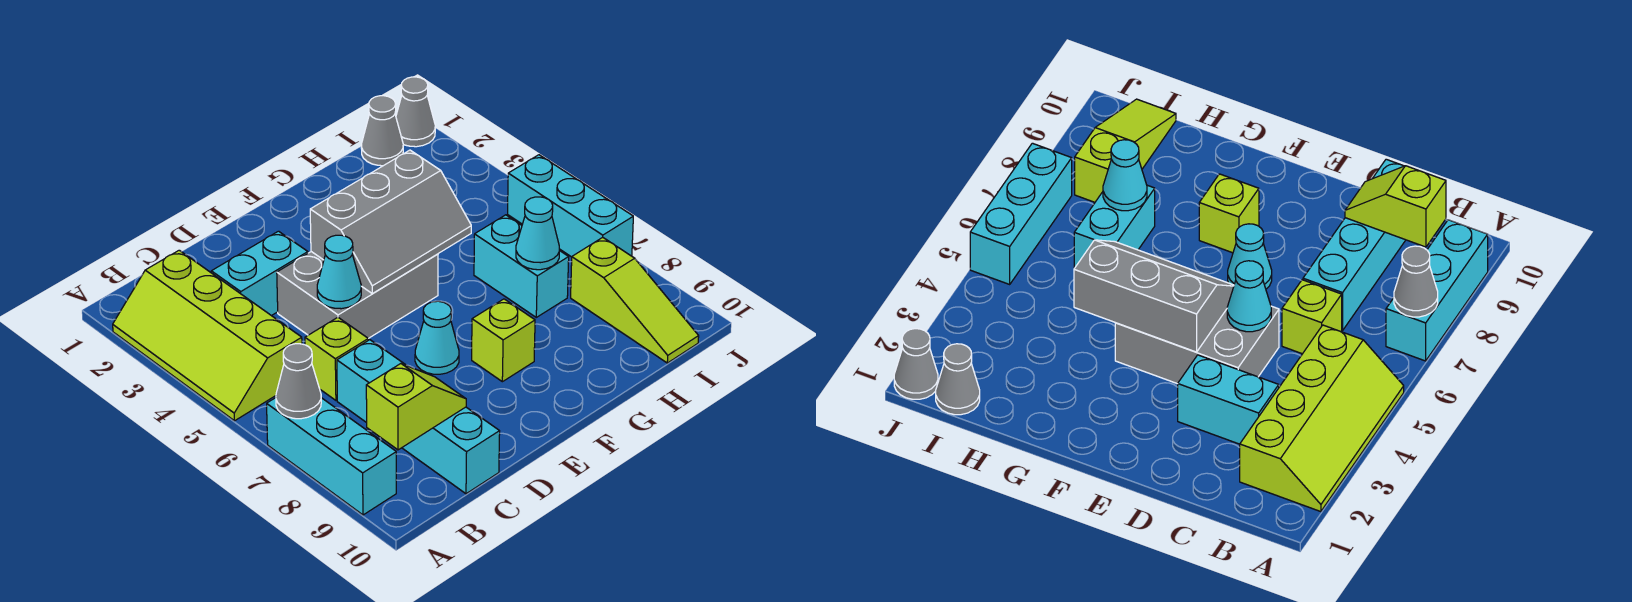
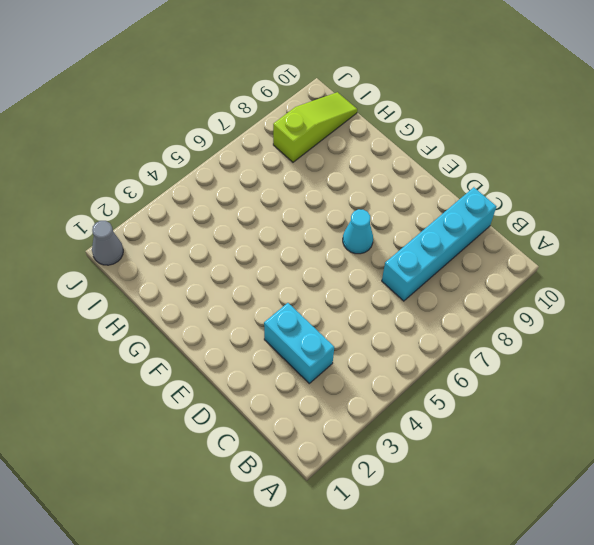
none -> lime slope A2:B5 level 1 top B
none -> cyan brick A7:A9 level 1
none -> lime brick C6 level 1

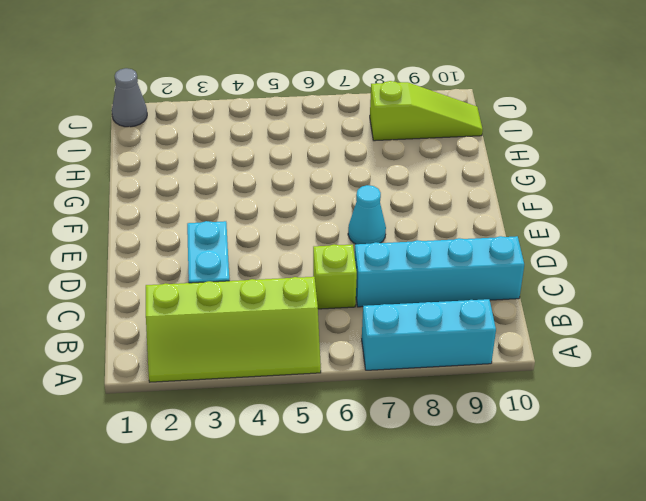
none -> grey brick D4:F5 level 1
none -> lime brick F8 level 1
none -> cyan brick H6:H7 level 1

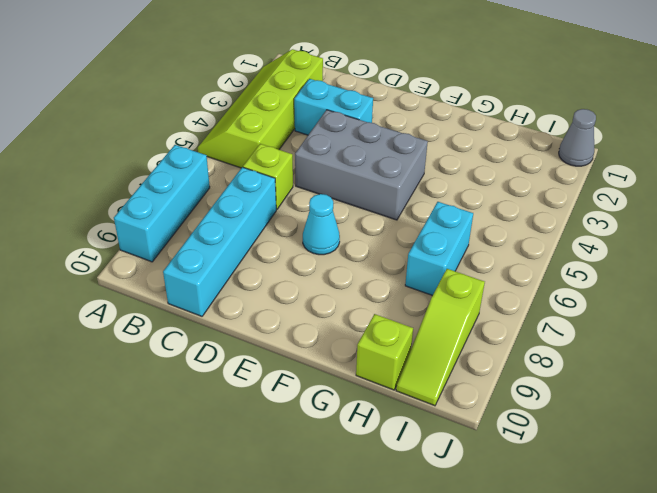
lime brick H10 level 1 -> lime brick F8 level 1
none -> grey cone I1 level 1
none -> cyan brick J5:J7 level 1
none -> grey cone A7 level 2

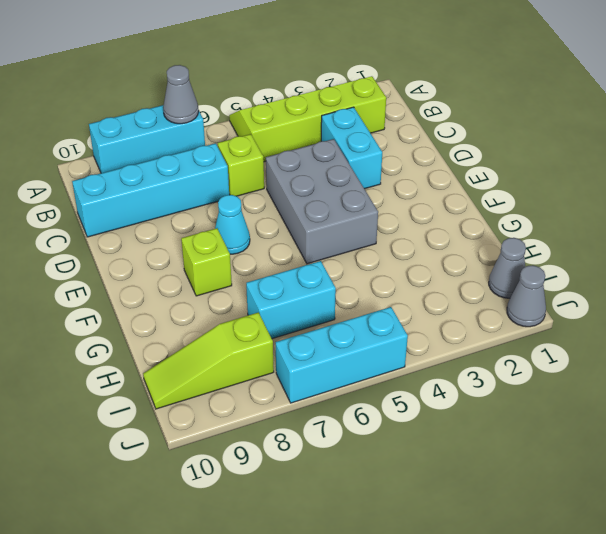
none -> lime slope B9:C9 level 2 top B
none -> cyan cone D5 level 2
none -> grey slope E4:G5 level 2 top 4

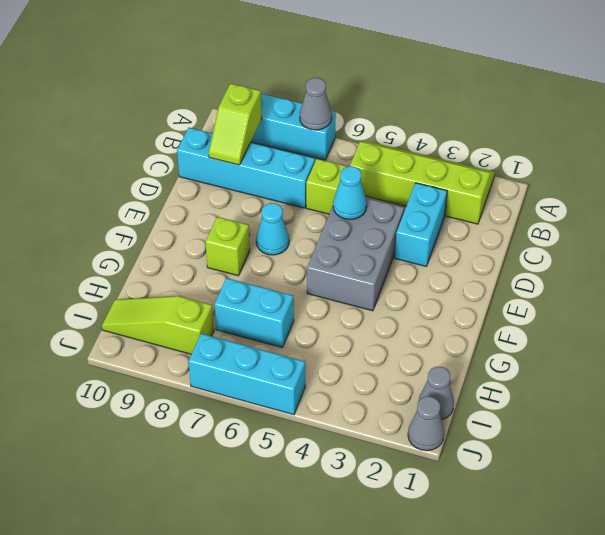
none -> grey slope E4:G5 level 2 top 4
none -> cyan cone H7 level 2

